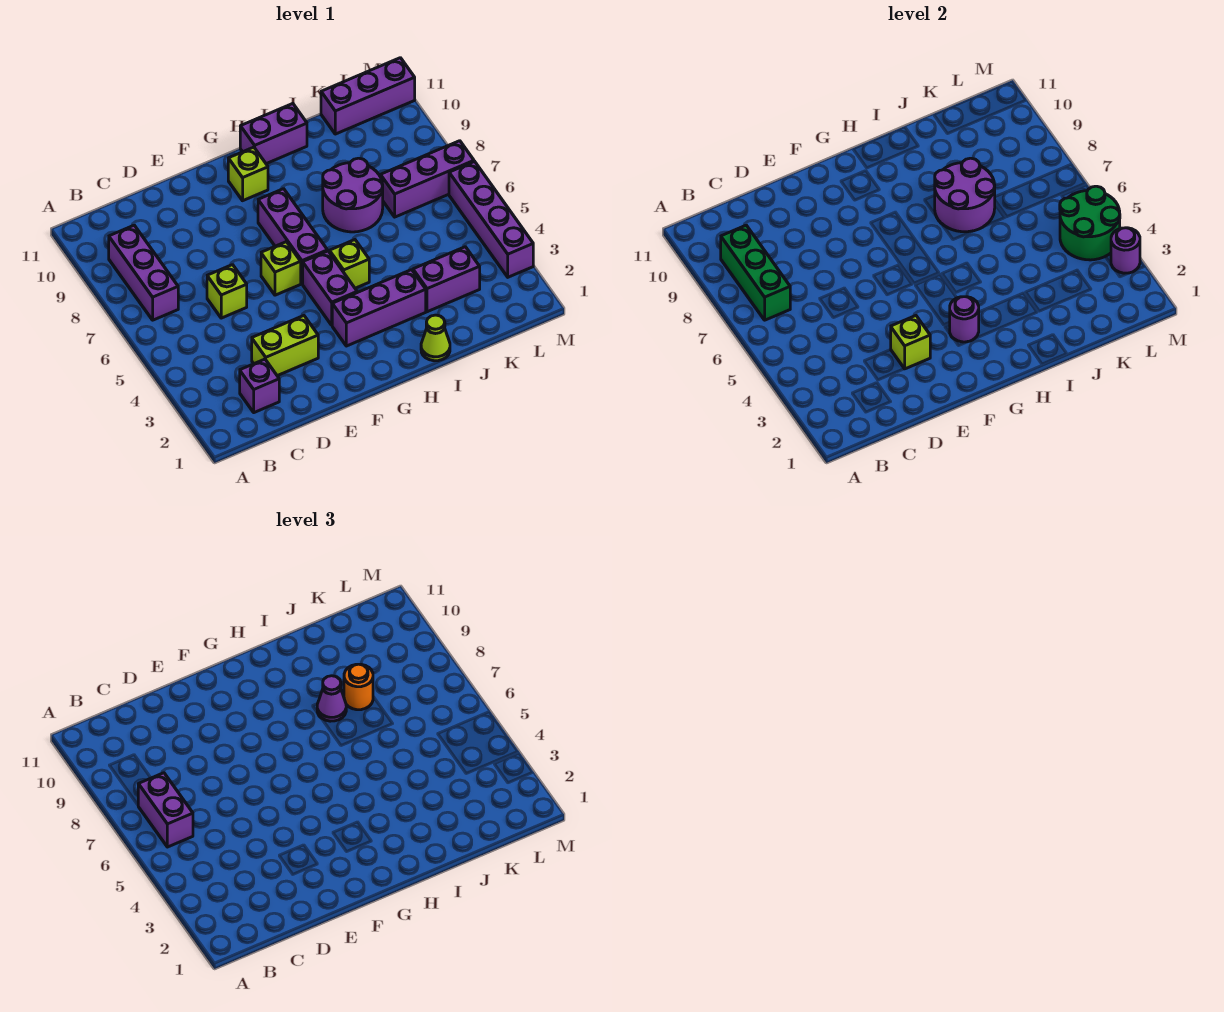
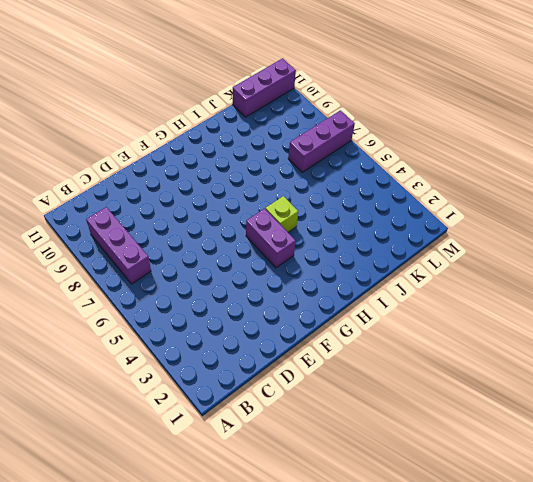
none -> purple brick C2 level 1
none -> lime brick D3:E3 level 1
none -> lime brick D6 level 1

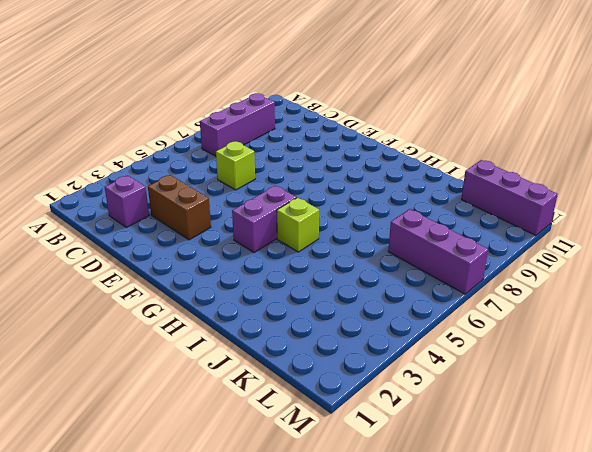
brown brick D3:E3 level 1 -> lime brick D3:E3 level 1
none -> lime brick F6 level 1
none -> purple brick G3:I3 level 1
none -> purple brick G6:G8 level 1

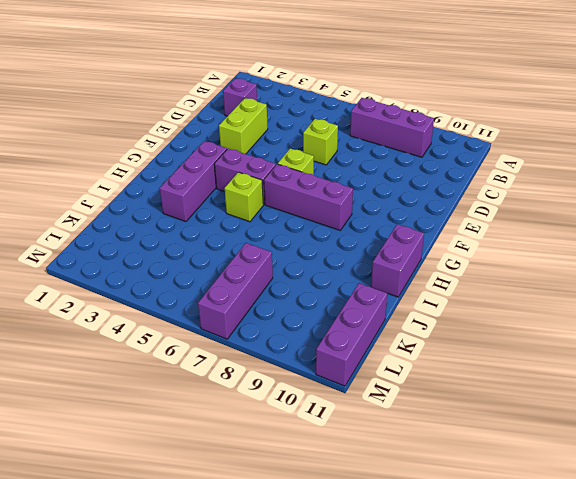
none -> lime brick G10 level 1
none -> lime cone I1 level 1
none -> purple round brick I7:J8 level 1

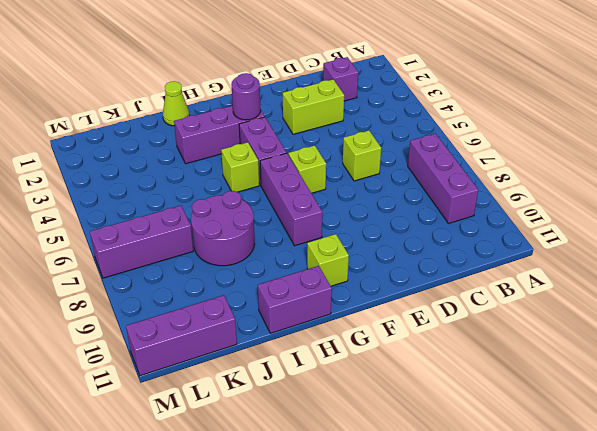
none -> purple brick J3:K3 level 1
none -> purple brick M3:M6 level 1
none -> green brick B7:B9 level 2

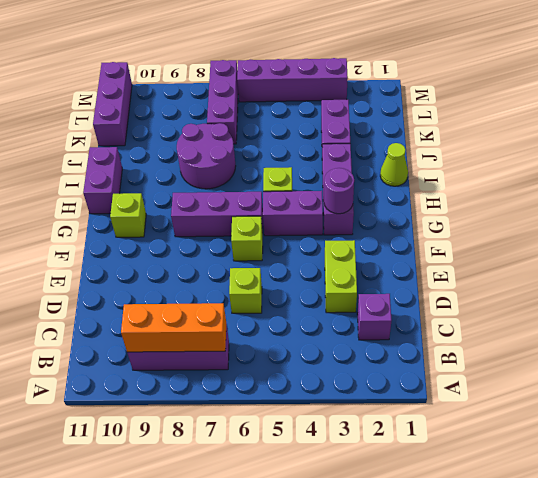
orange brick B7:B9 level 2 -> green brick B7:B9 level 2
none -> lime brick E3 level 2
none -> purple round brick I7:J8 level 2
none -> green round brick L4:M5 level 2

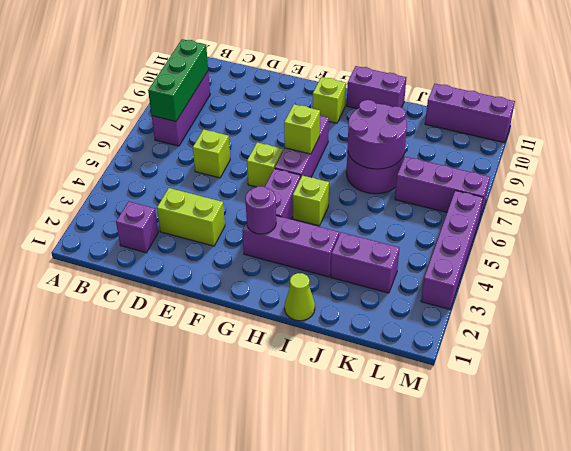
lime brick G7 level 2 -> lime brick E3 level 2
none -> green round brick L4:M5 level 2
none -> purple round brick M3 level 2
none -> purple brick B6:B7 level 3

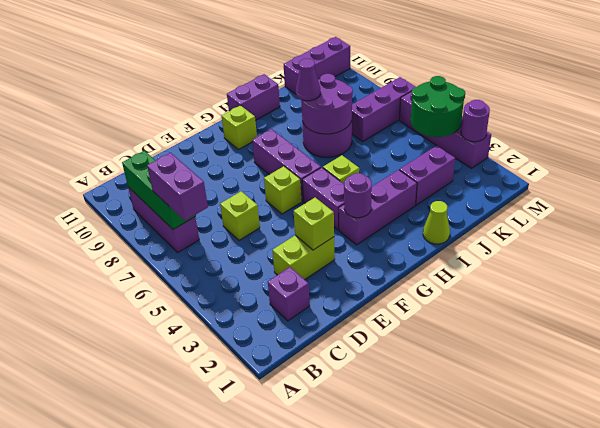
none -> orange round brick J8 level 3

